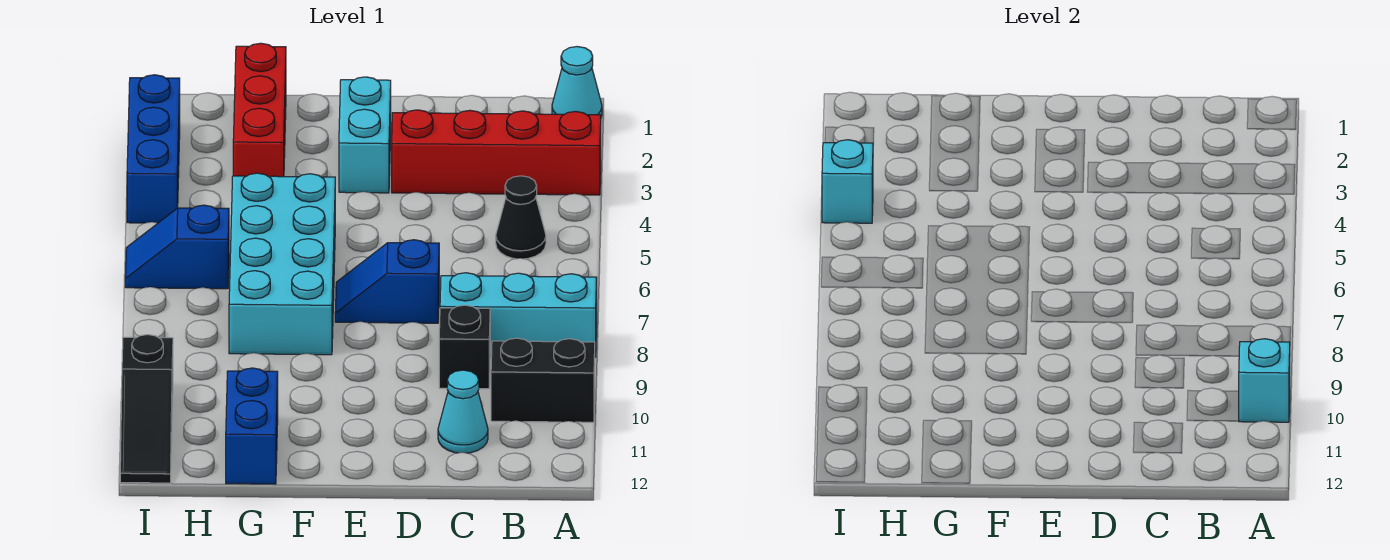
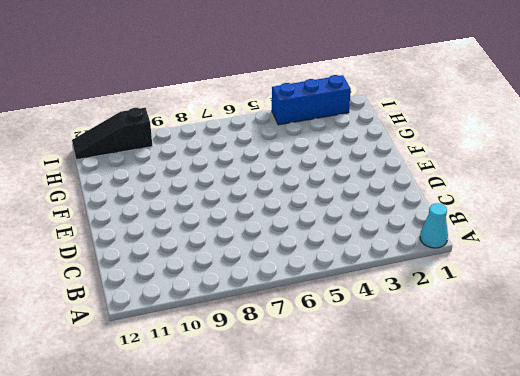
none -> red brick A3:D3 level 1
none -> cyan brick A8:C8 level 1
none -> black brick A10:B10 level 1

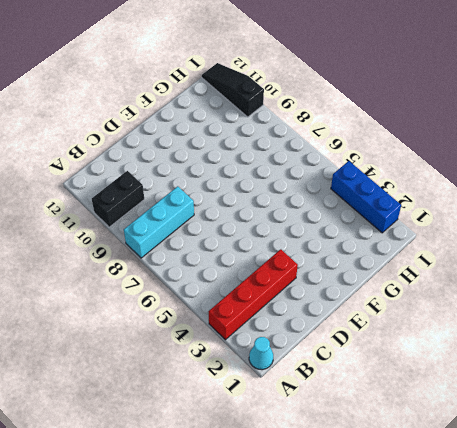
none -> black cone B5 level 1
none -> black brick C9 level 1
none -> cyan cone C11 level 1

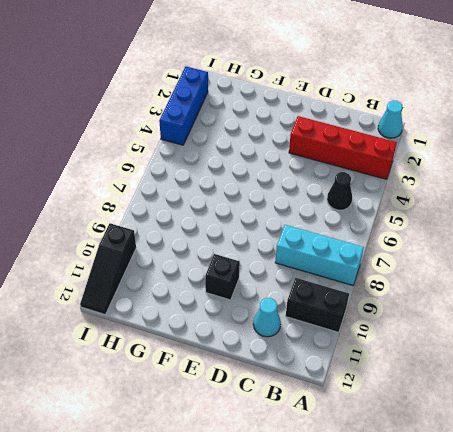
black brick E10 level 1 -> black brick C9 level 1
none -> blue slope D7:E7 level 1 top D
none -> cyan brick E2:E3 level 1
none -> cyan brick F5:G8 level 1

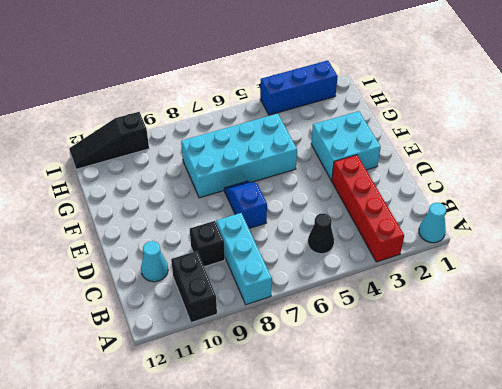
cyan brick E2:F3 level 1 -> cyan brick E2:E3 level 1
none -> red brick G1:G3 level 1
none -> blue brick G11:G12 level 1
none -> blue slope H6:I6 level 1 top H

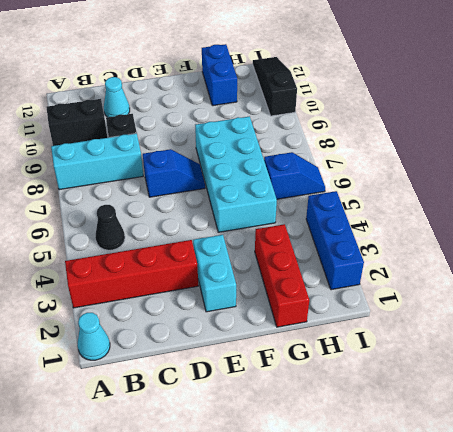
none -> cyan brick A10 level 2
none -> cyan brick I4 level 2

